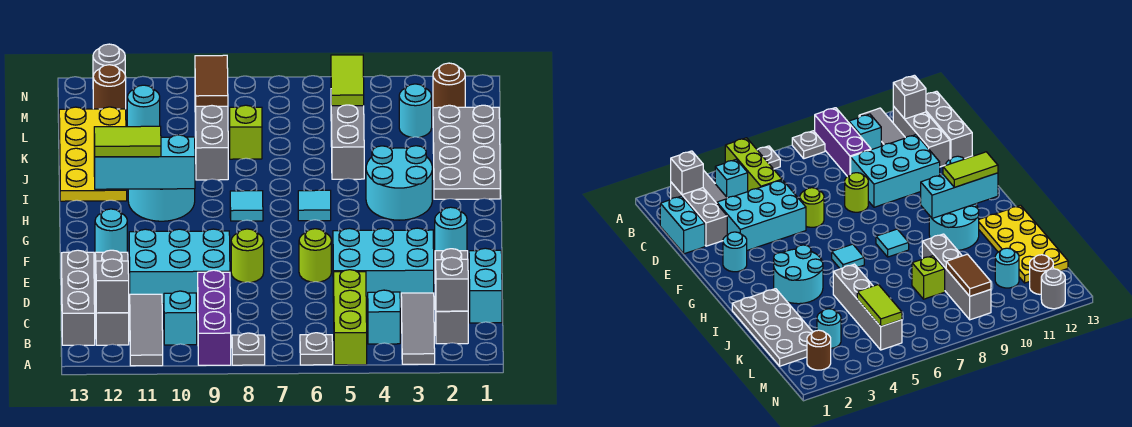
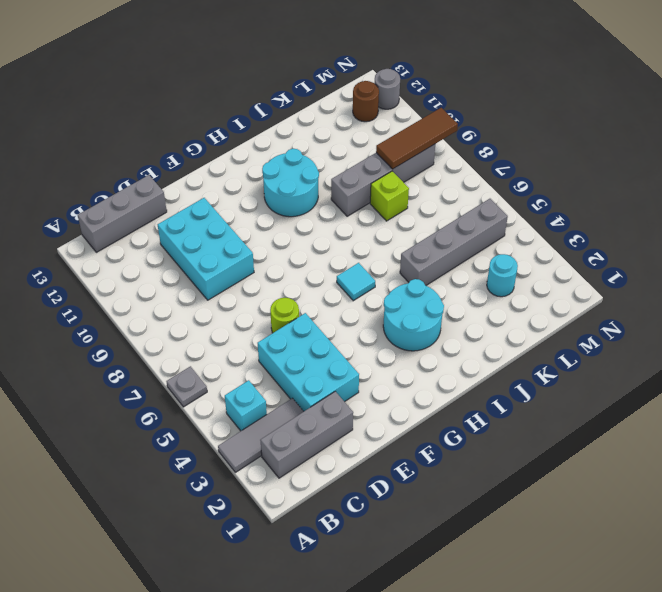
brown tile L9:N9 level 2 -> brown tile L9:M9 level 2
none -> lime brick A5:C5 level 1
none -> grey plate A8 level 1
none -> purple brick A9:C9 level 1
none -> grey tile A11:C11 level 1

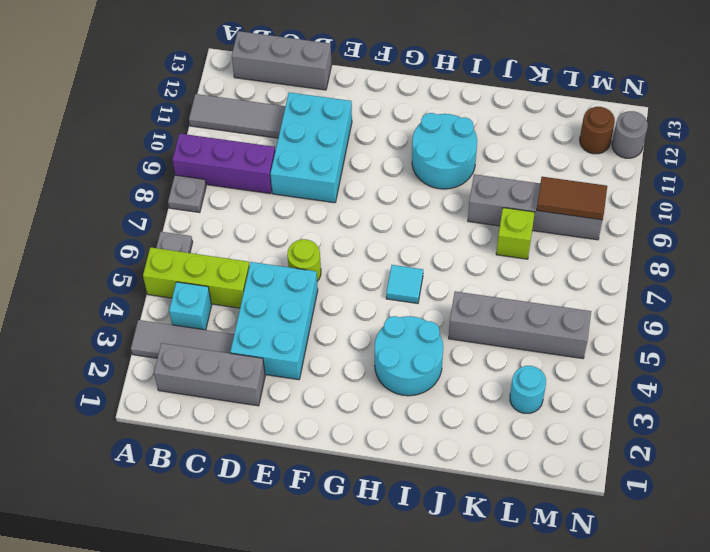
none -> cyan brick B10 level 1
none -> grey brick B12:D12 level 1
none -> cyan brick C1:D1 level 1
none -> lime round brick E8 level 1

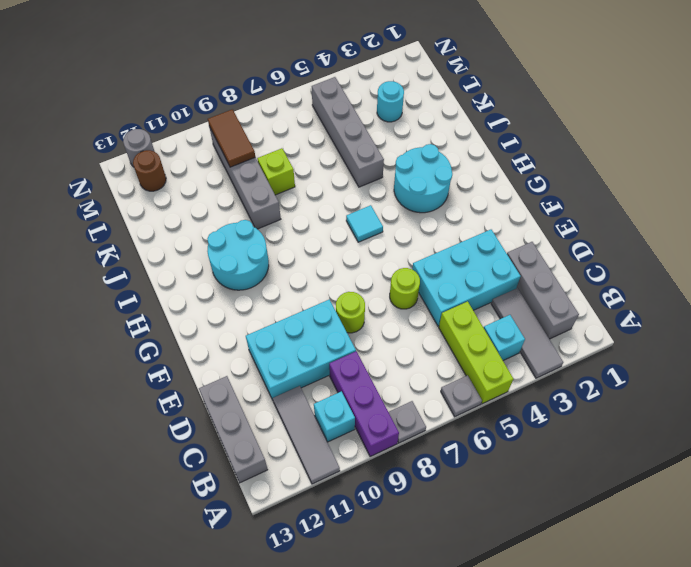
none -> grey brick B12:D12 level 1
none -> cyan brick C1:D1 level 1
none -> cyan round brick F2 level 1
none -> cyan round brick F12 level 1

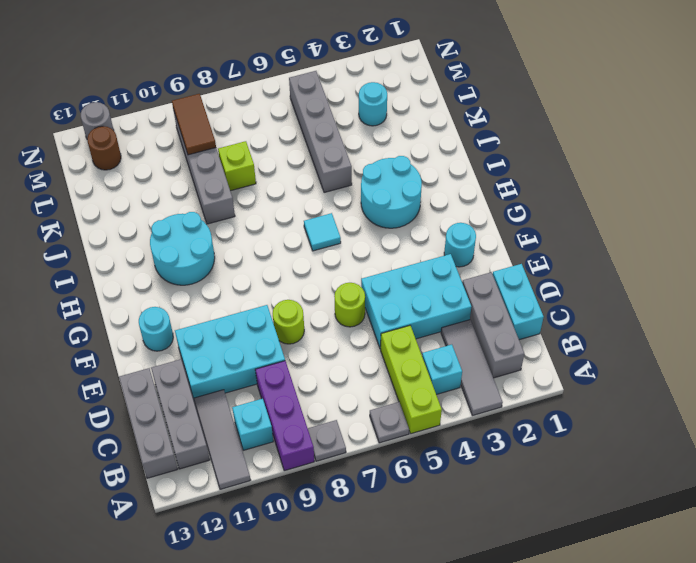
none -> cyan tile H8 level 1
none -> grey plate I1:L2 level 1
none -> yellow plate I12:L13 level 1
none -> cyan round brick L11 level 1

